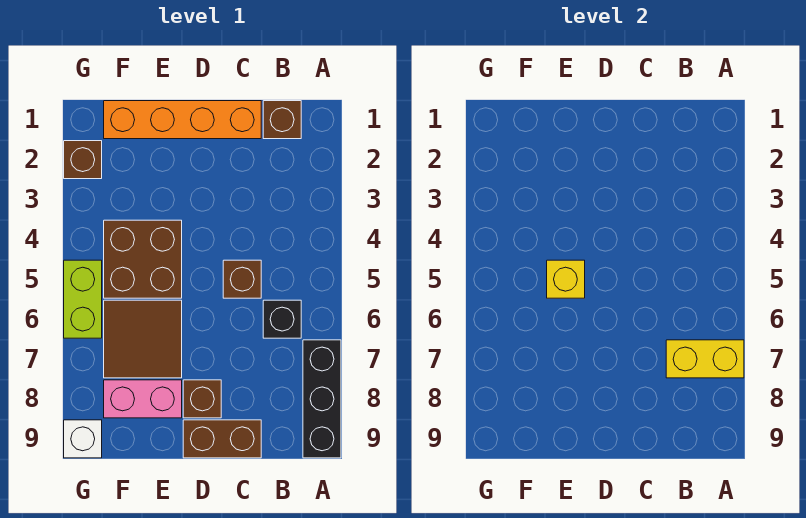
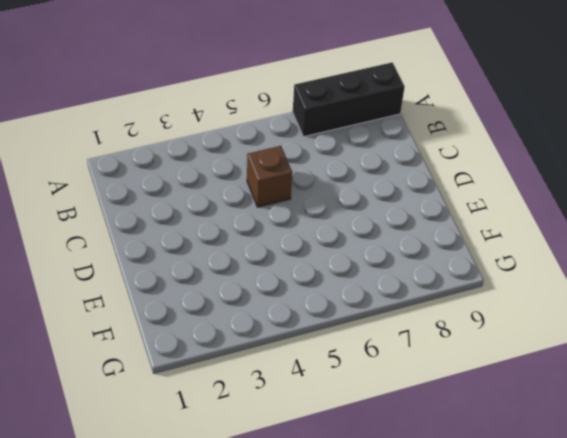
none -> brown brick B1 level 1
none -> black brick B6 level 1
none -> orange brick C1:F1 level 1

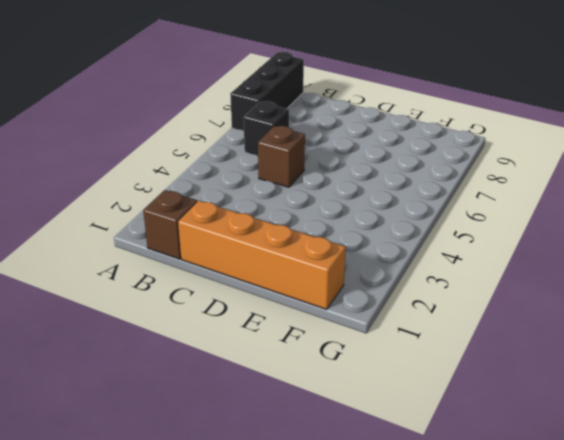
none -> brown brick C9:D9 level 1
none -> brown brick D8 level 1
none -> brown brick E4:F5 level 1

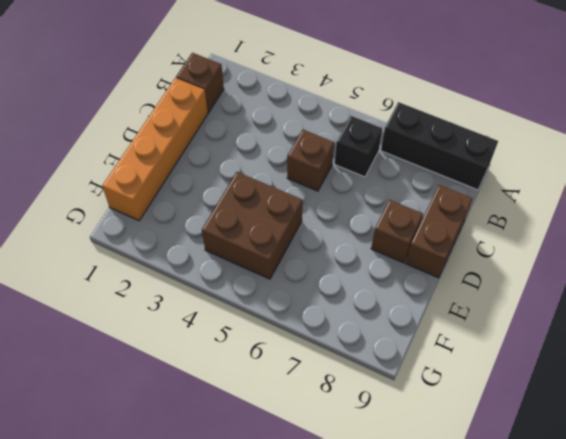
none -> brown tile E6:F7 level 1
none -> pink brick E8:F8 level 1
none -> brown brick G2 level 1

